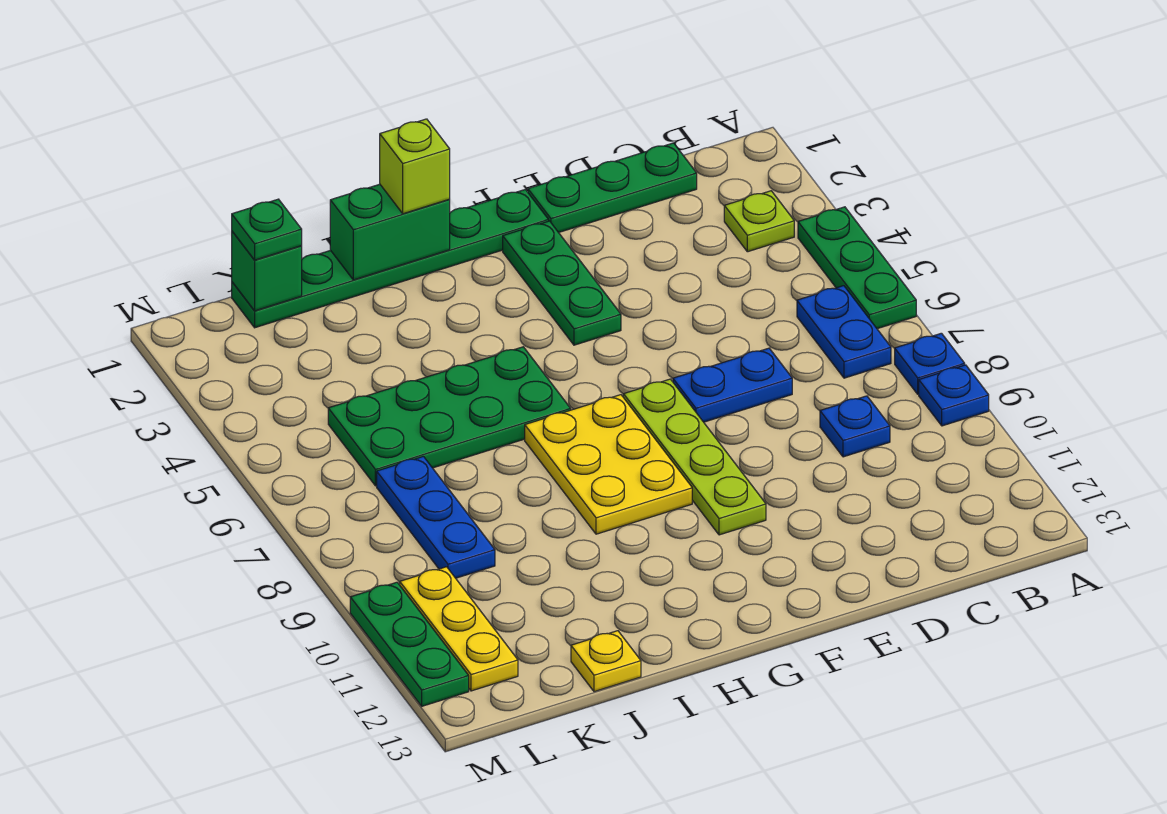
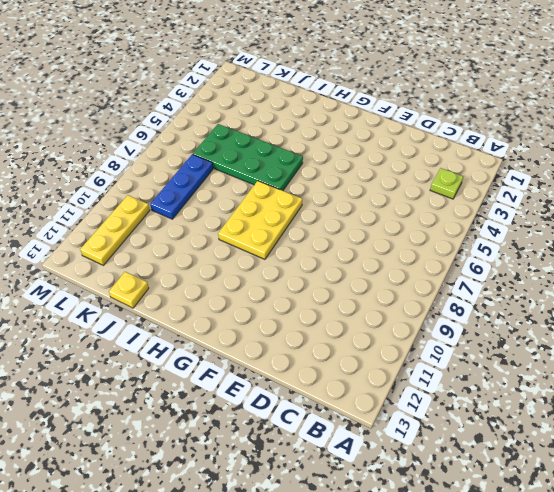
none -> green plate A4:A6 level 1
none -> blue plate A8 level 1
none -> blue plate A9 level 1

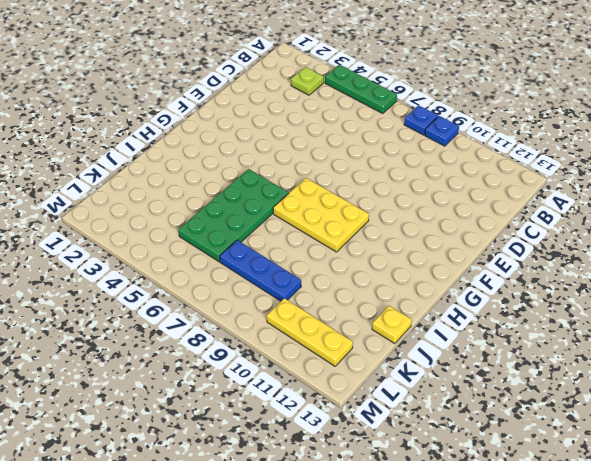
none -> blue plate B6:B7 level 1
none -> green plate C1:E1 level 1
none -> blue plate C9 level 1

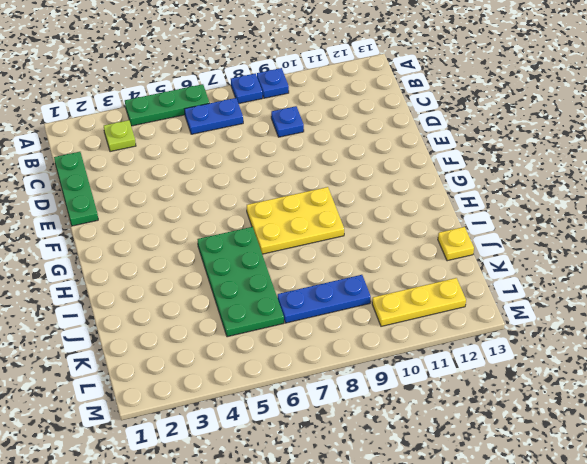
none -> blue plate D7:E7 level 1
none -> green plate F1:K1 level 1
none -> green plate F2:F4 level 1

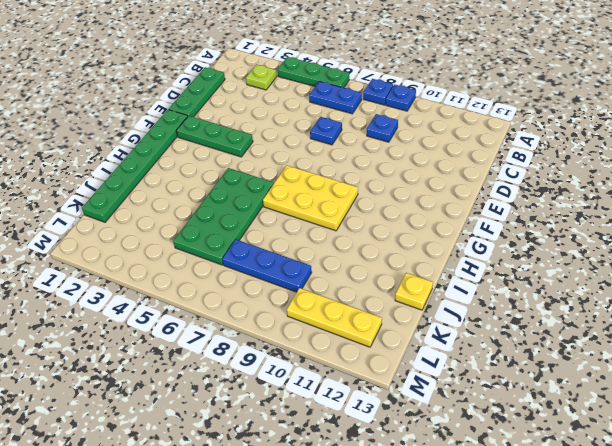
blue plate D7 level 1 -> blue plate D7:E7 level 1
none -> lime plate F7:F10 level 1
none -> green plate M10:M12 level 1
none -> green brick H1:I1 level 2

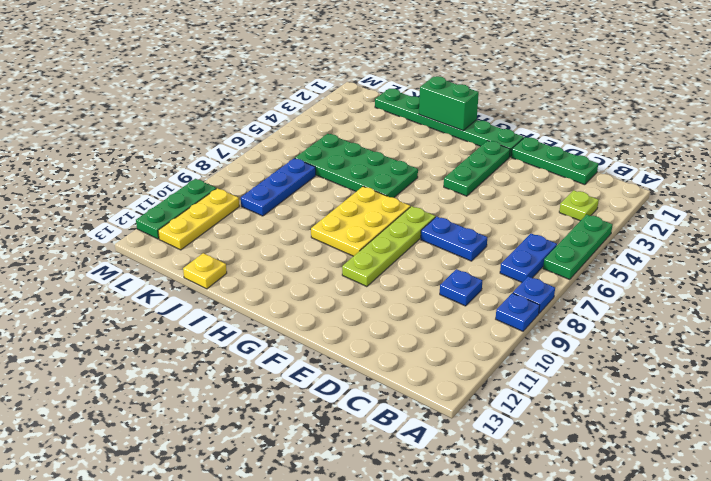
none -> green brick K1 level 2
none -> lime brick H1 level 3
none -> green plate K1 level 3

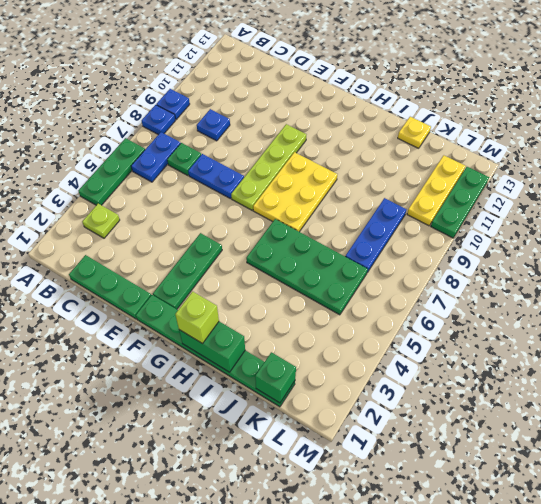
green plate C7 level 1 -> green plate K1 level 3

